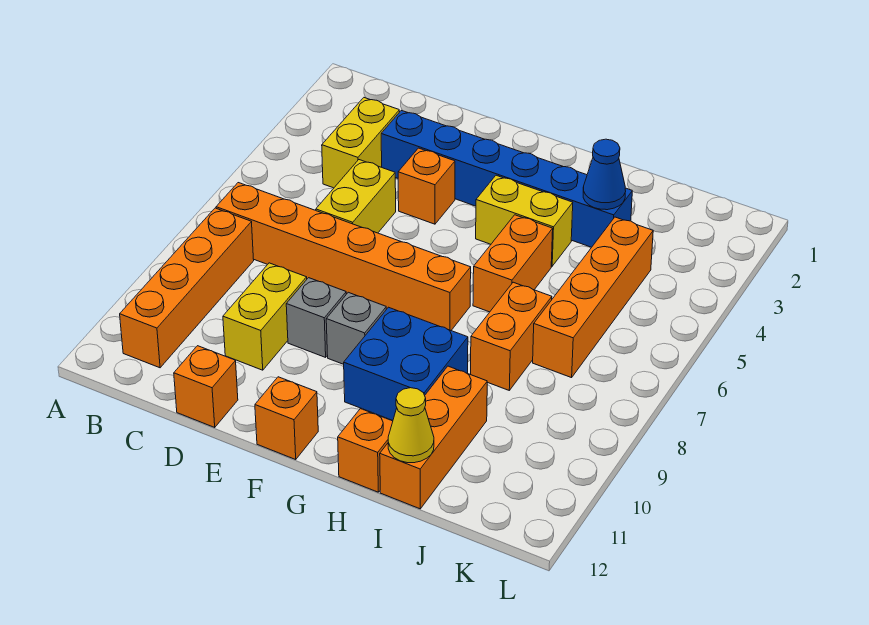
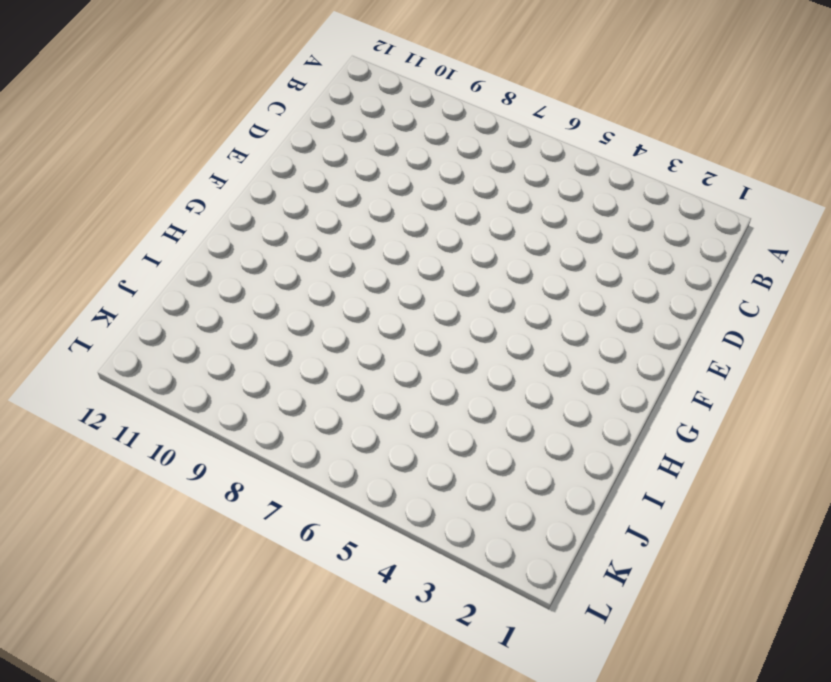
none -> orange brick B7:G7 level 1
none -> orange brick B8:B11 level 1
none -> yellow brick C3:C4 level 1

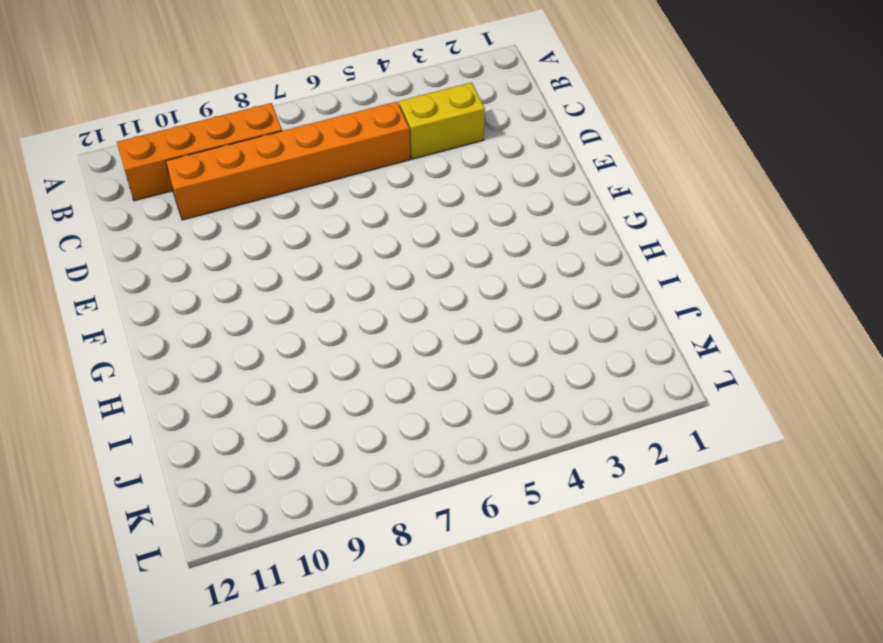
orange brick C5:C10 level 1 -> orange brick B7:G7 level 1
none -> blue brick D3:I3 level 1
none -> yellow brick D5:D6 level 1
none -> yellow brick D9:D10 level 1

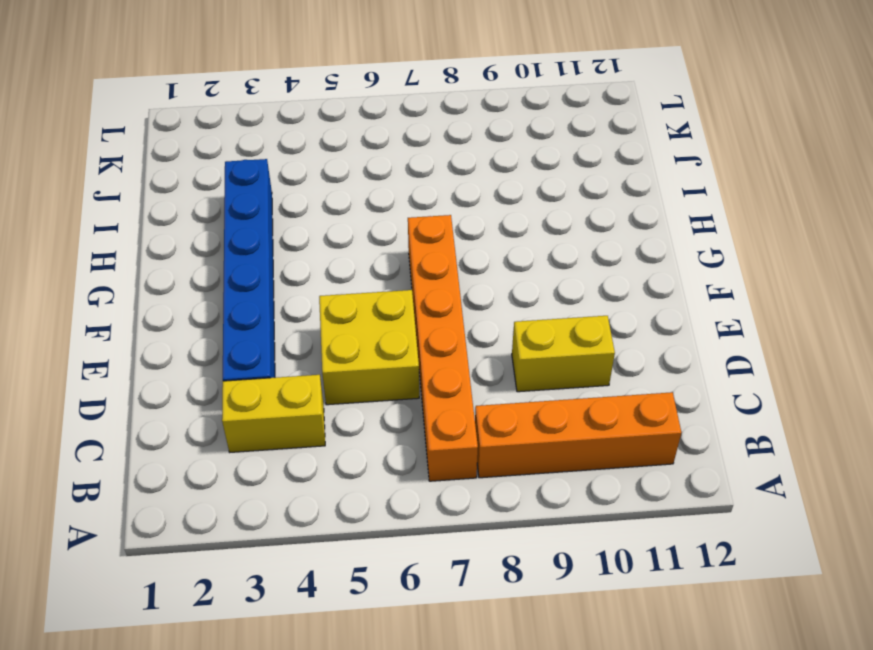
yellow brick D5:E6 level 1 -> yellow brick D5:D6 level 1
none -> orange brick D12 level 1
none -> orange brick E4 level 1
none -> grey brick E9 level 1

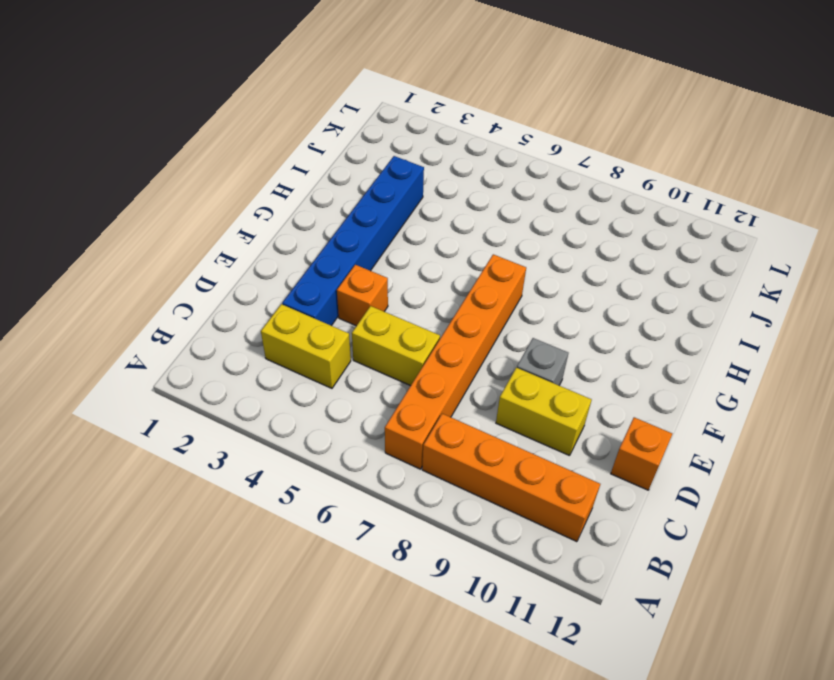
none -> grey brick F9 level 1
none -> orange brick F12 level 1
none -> yellow brick G4:H4 level 1

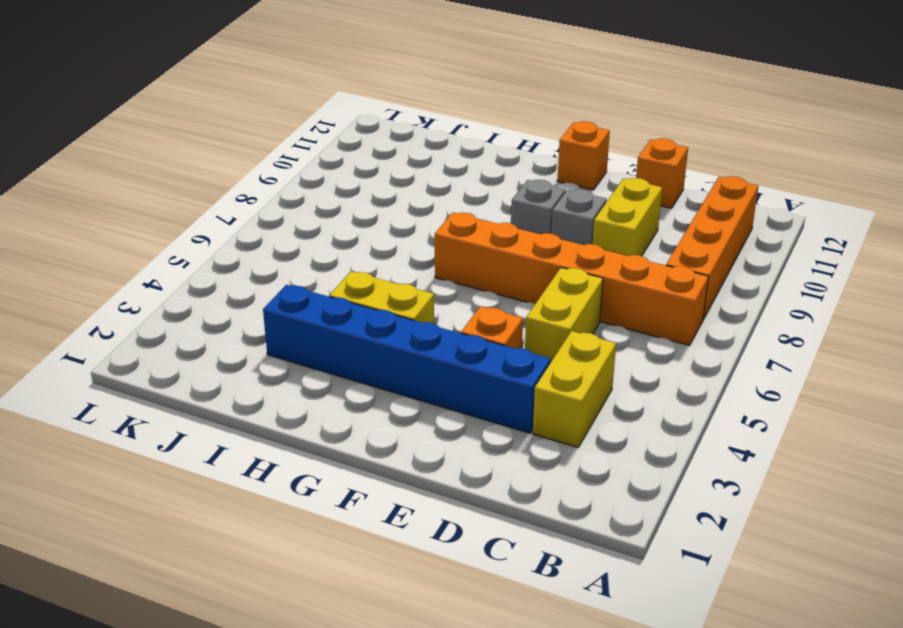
none -> blue brick G9:H10 level 1
none -> orange brick H5:H6 level 1
none -> orange brick H12 level 1

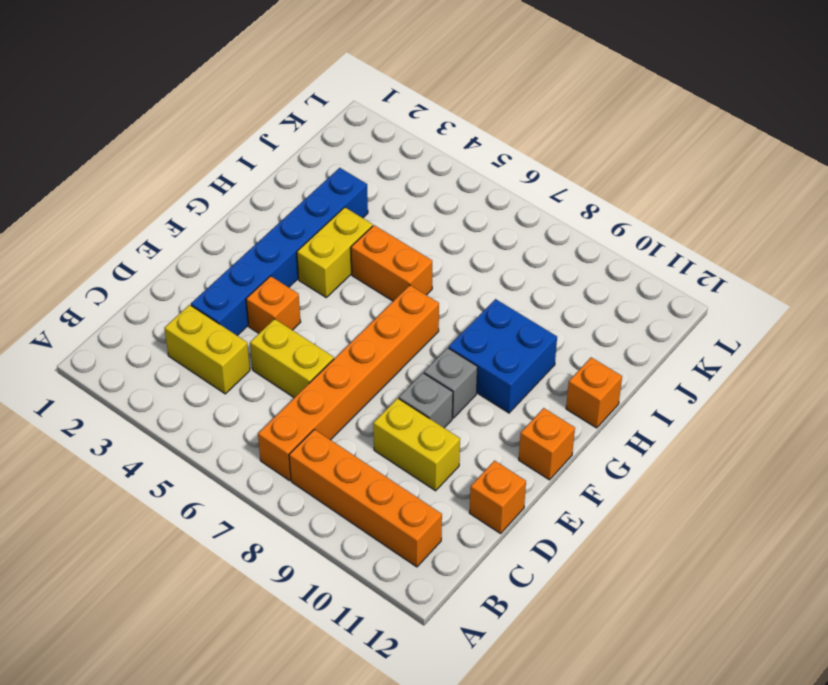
none -> orange brick I7:I8 level 1
none -> orange brick I10:I12 level 1
none -> orange brick J4:J7 level 1

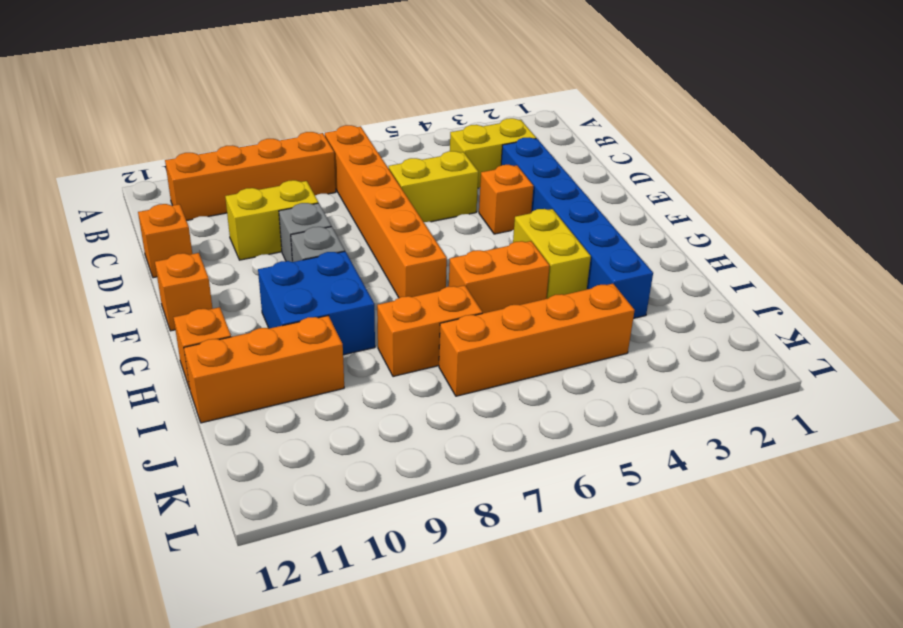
none -> blue cone I3 level 2
none -> yellow cone I12 level 2

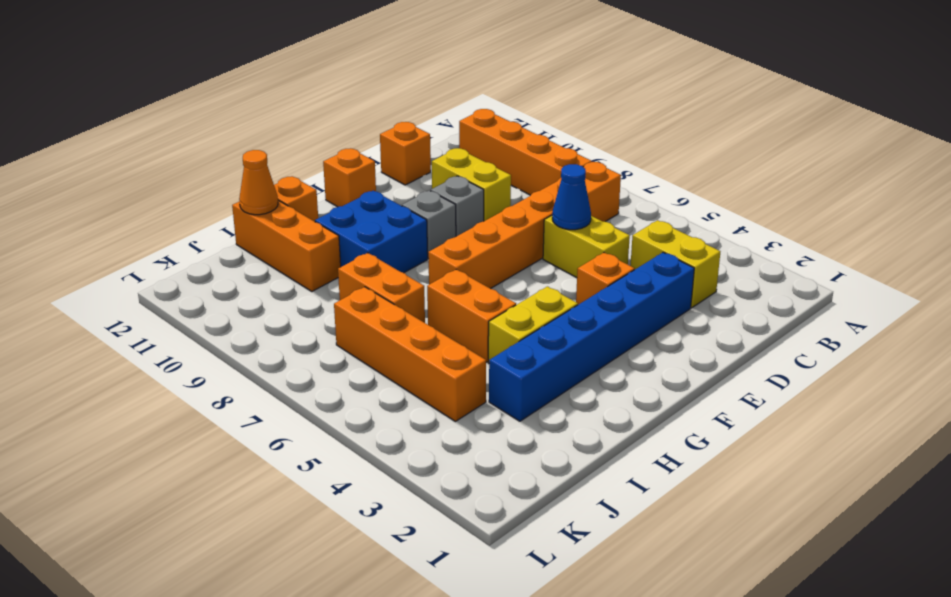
blue cone D6 level 2 -> blue cone I3 level 2
orange cone I12 level 2 -> yellow cone I12 level 2

